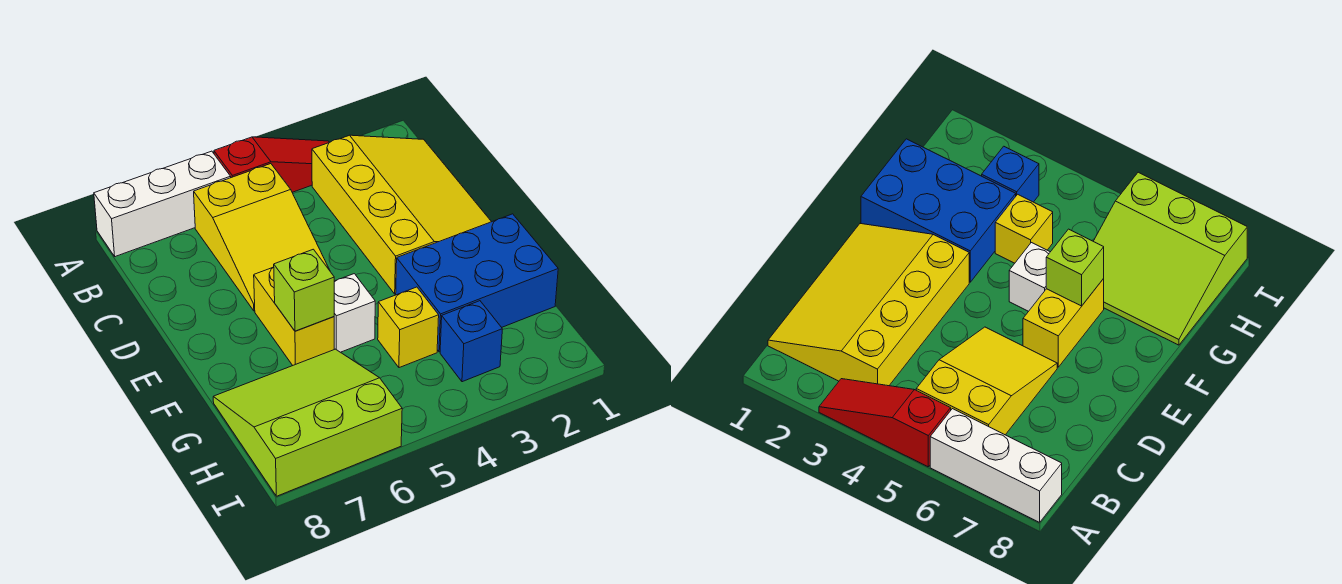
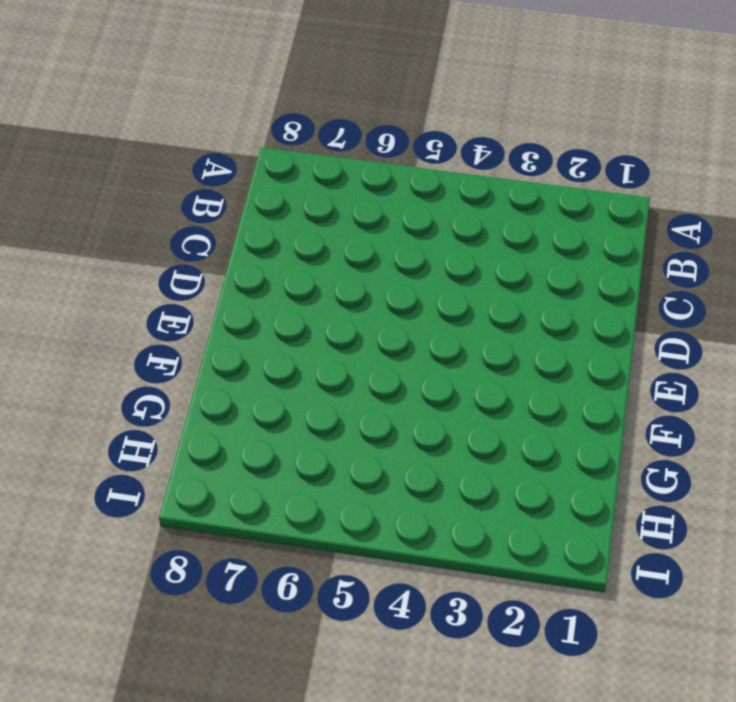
none -> red slope A3:A5 level 1 top 5
none -> white brick A6:A8 level 1

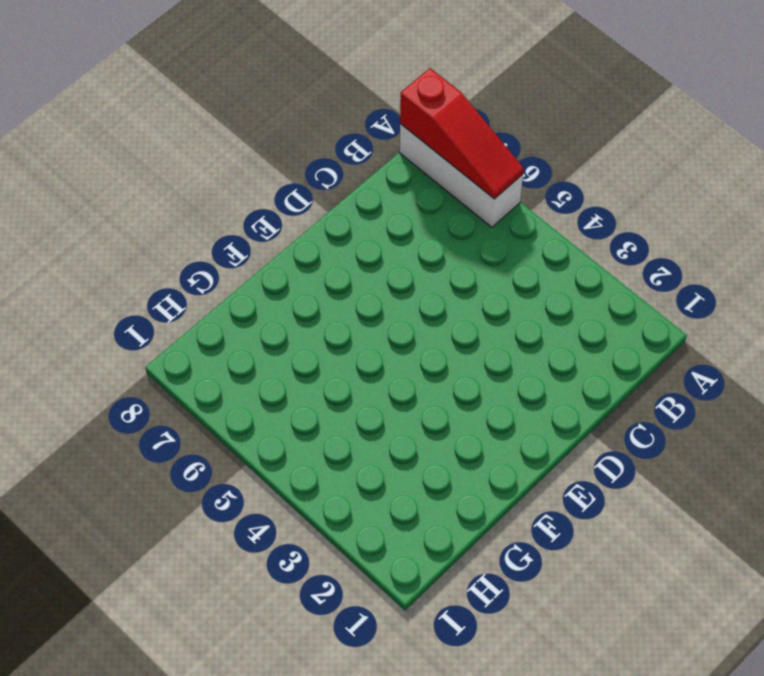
red slope A6:A8 level 2 top 8 -> red slope A3:A5 level 1 top 5
none -> yellow slope B1:E3 level 1 top 3
none -> yellow slope B5:D6 level 1 top B

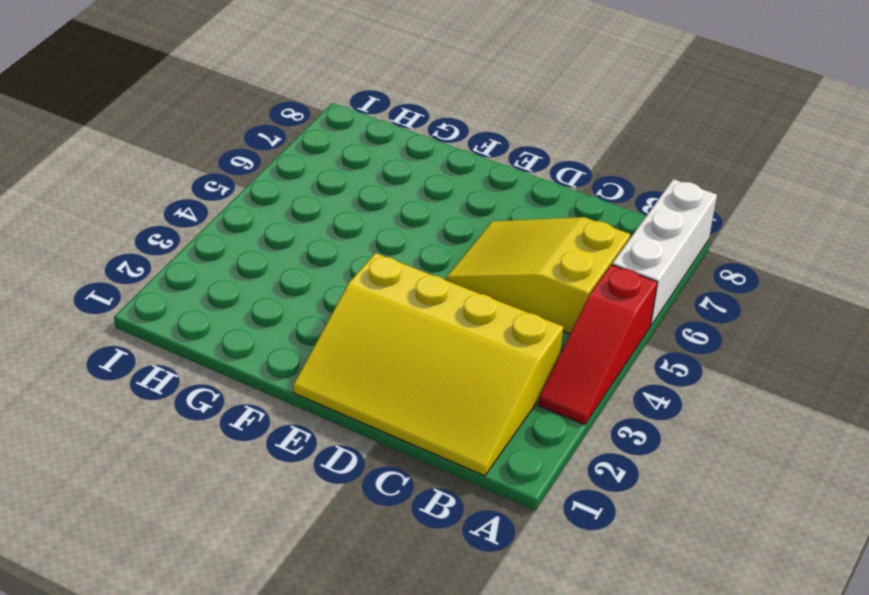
none -> yellow brick E6:F6 level 1
none -> blue brick F1:G3 level 1

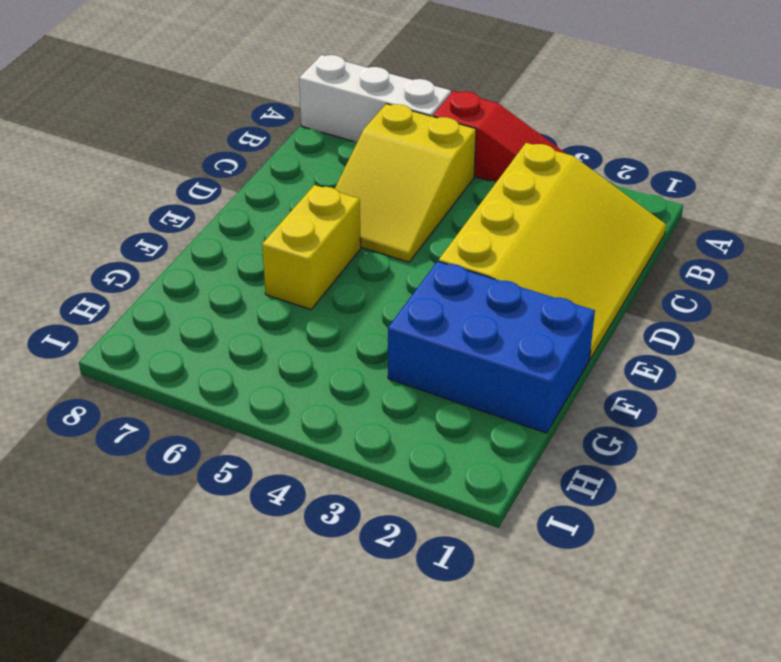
none -> white brick F5 level 1
none -> yellow brick G4 level 1

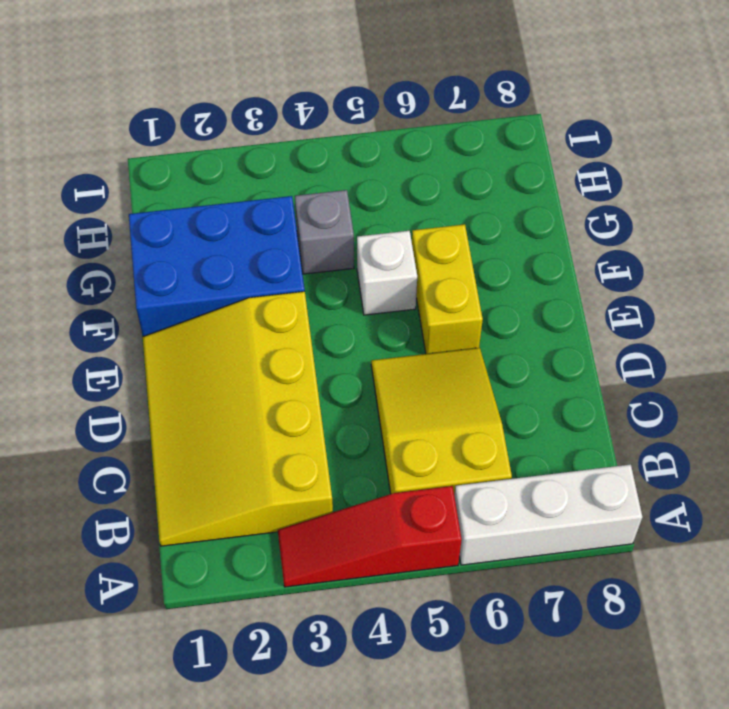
grey brick G4 level 1 -> yellow brick G4 level 1
none -> lime slope G6:I8 level 1 top I
none -> blue brick H3 level 1

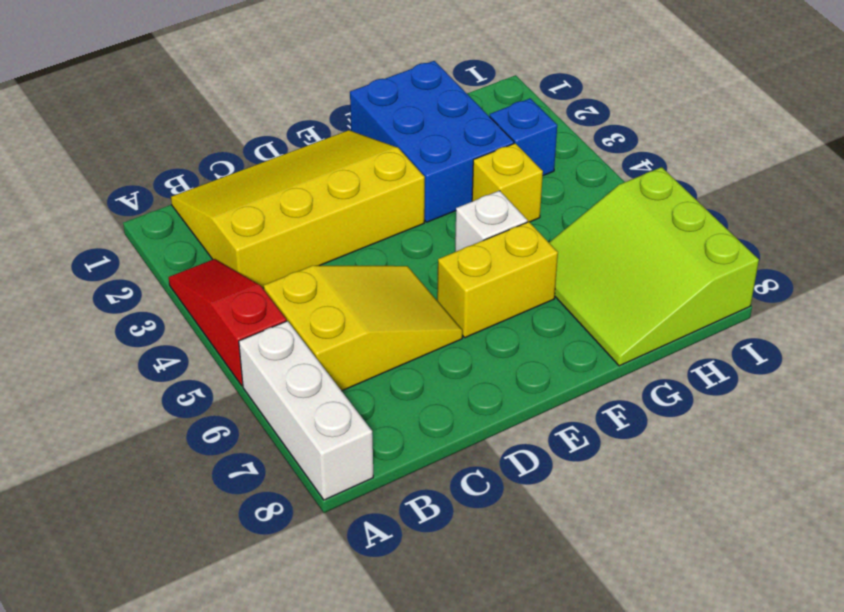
none -> lime brick F6 level 2

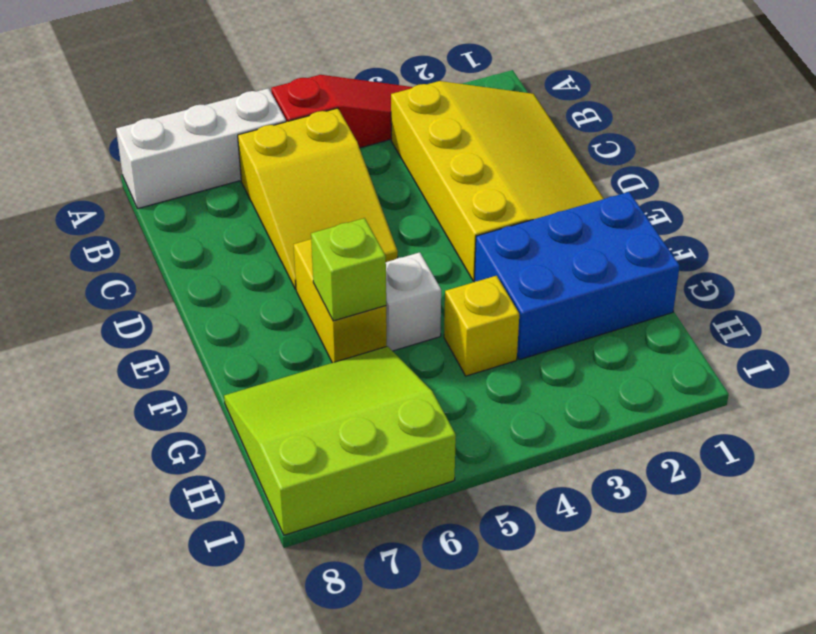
none -> blue brick H3 level 1

